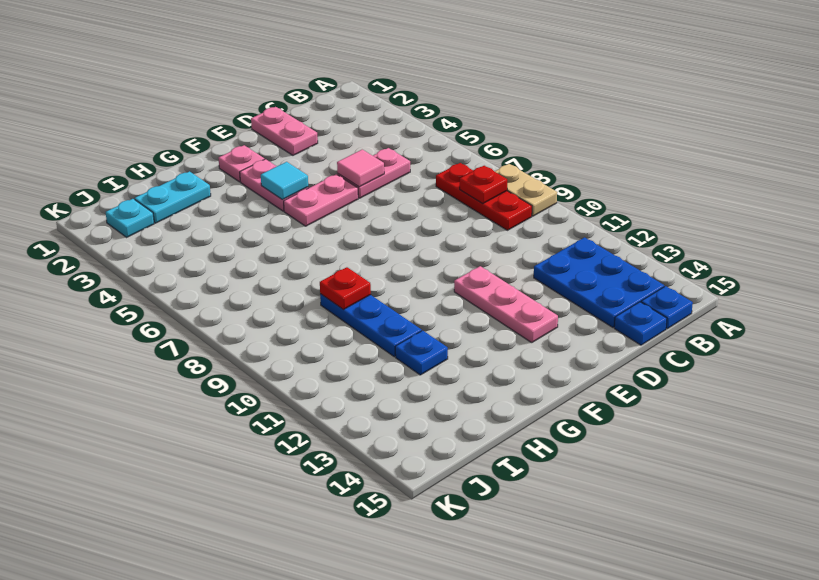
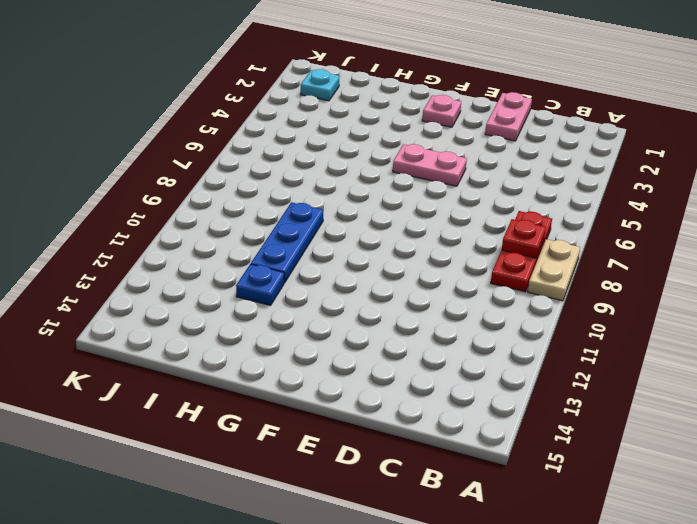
none -> blue plate B12:C14 level 1
none -> blue plate B15 level 1
none -> pink plate C5:D5 level 1

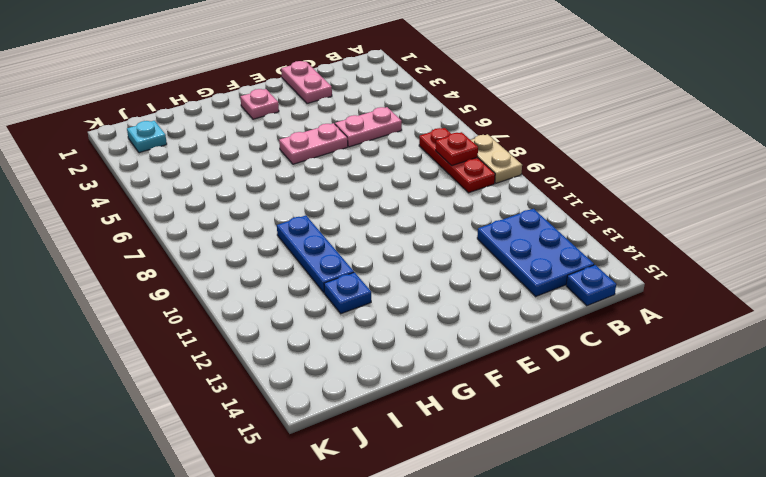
none -> blue plate C15 level 1
none -> pink plate E11:E13 level 1
none -> pink plate F3:F4 level 1

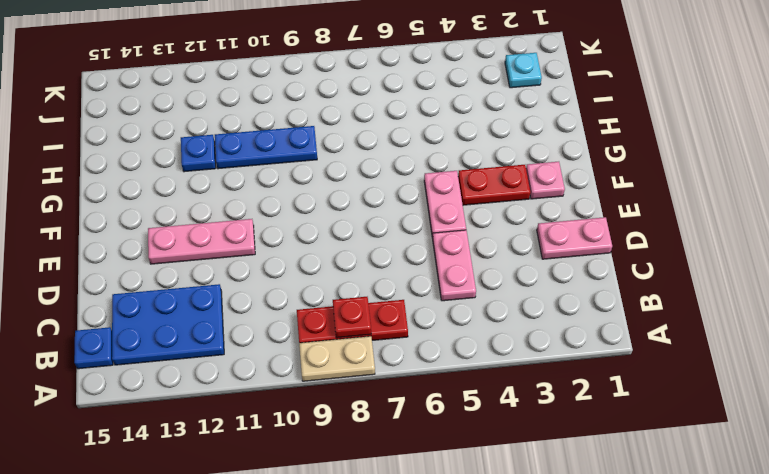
red plate F3:F4 level 1 -> pink plate F3:F4 level 1
none -> blue plate C15 level 1
none -> cyan plate H2:I2 level 1
none -> pink tile D5 level 2

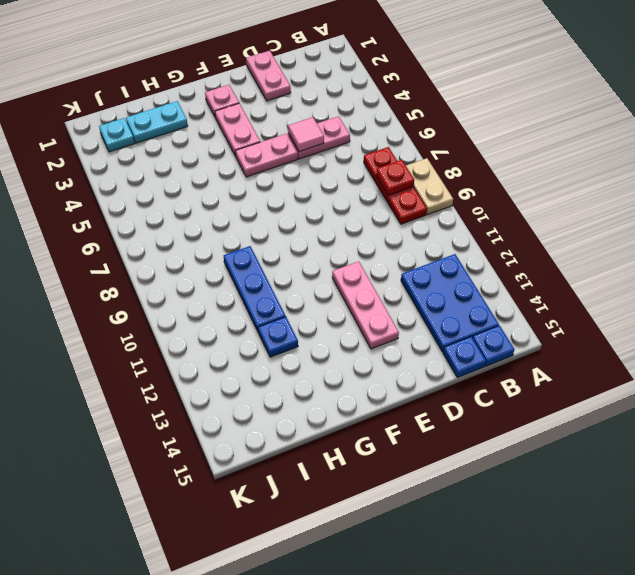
none -> cyan tile F4 level 2
none -> red plate H9 level 2

